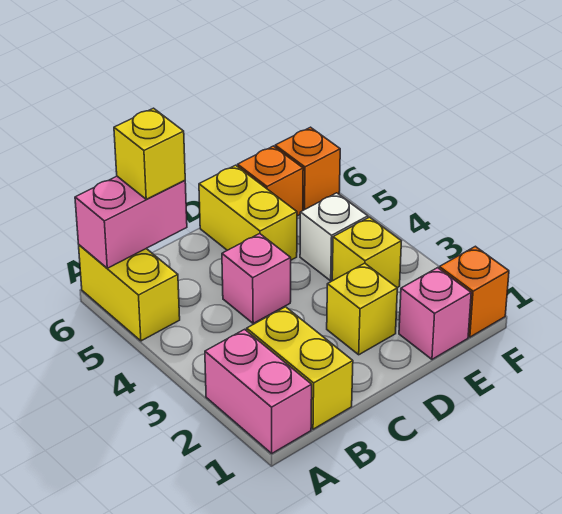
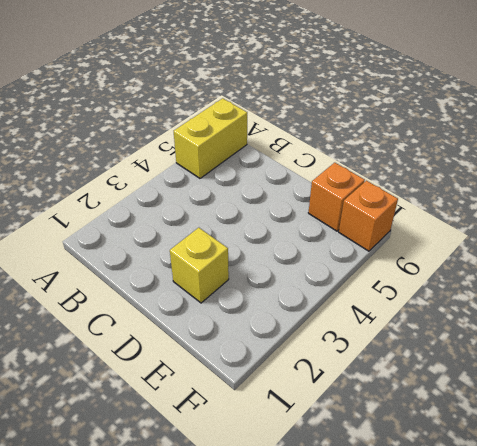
none -> pink brick A1:A2 level 1
none -> yellow brick B1:B2 level 1
none -> pink brick C4 level 1

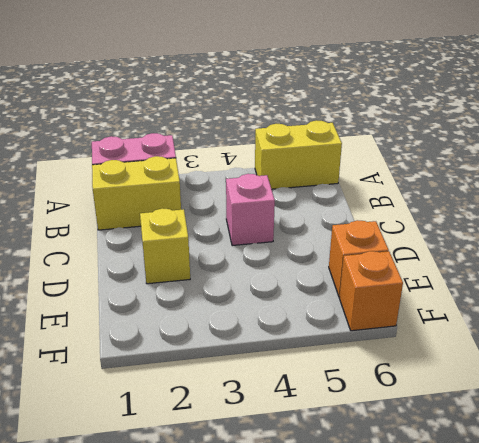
none -> yellow brick D5:D6 level 1
none -> pink brick E1 level 1
none -> yellow brick E3 level 1

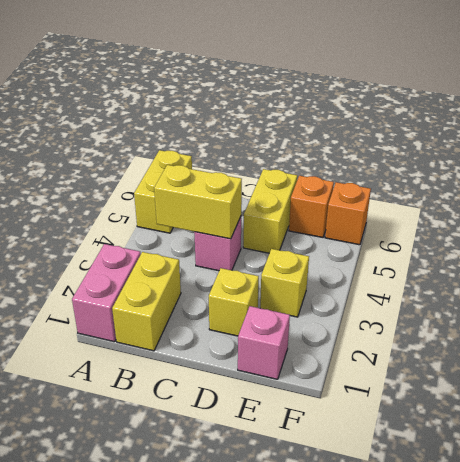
yellow brick B4:C4 level 2 -> none
none -> white brick E4 level 1
none -> orange brick F1 level 1
none -> pink brick A6:B6 level 2

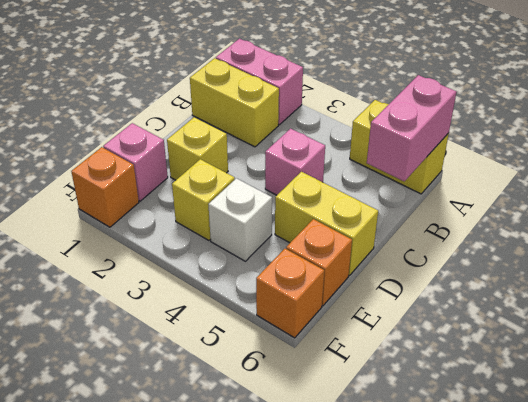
none -> yellow brick B6 level 3

